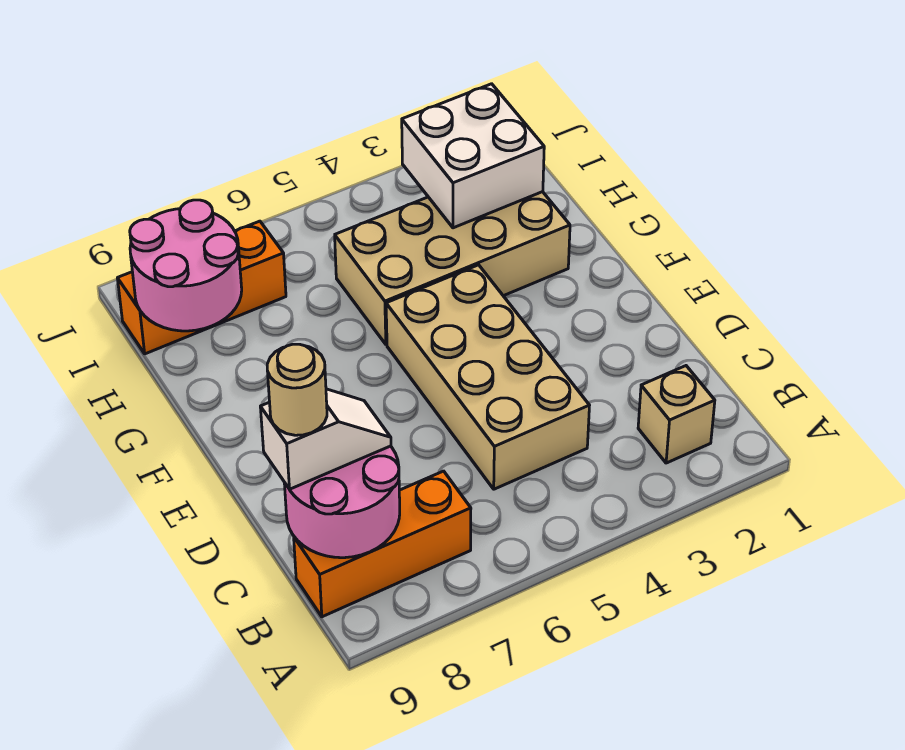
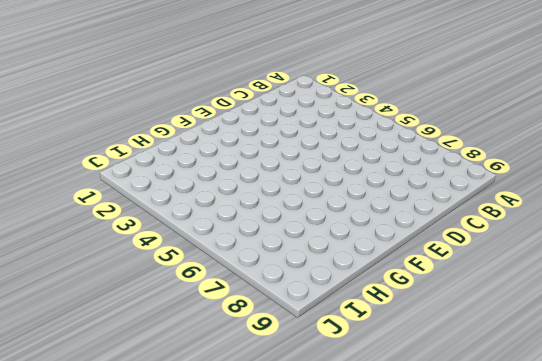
none -> tan brick B2 level 1
none -> orange brick B7:B9 level 1

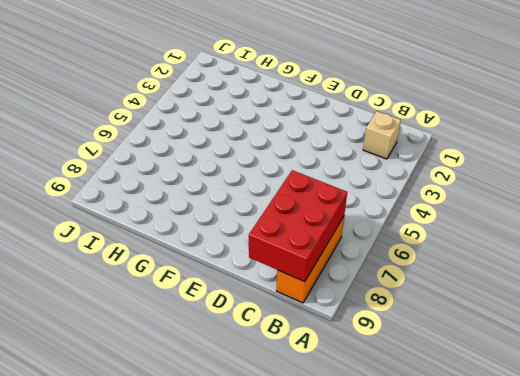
red brick B7:C9 level 2 -> pink round brick B8:C9 level 2
none -> tan brick C4:F5 level 1
none -> tan brick G2:H5 level 1

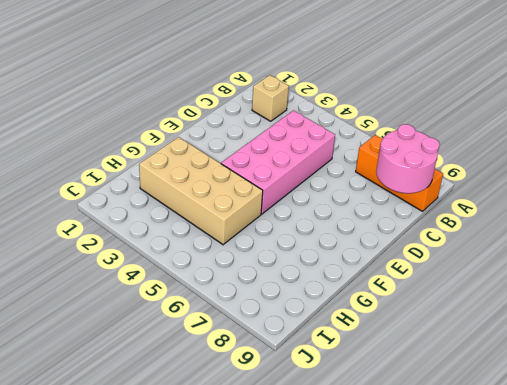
pink brick C4:F5 level 1 -> tan brick C4:F5 level 1
none -> orange brick I7:I9 level 1
none -> white brick H2:I3 level 2

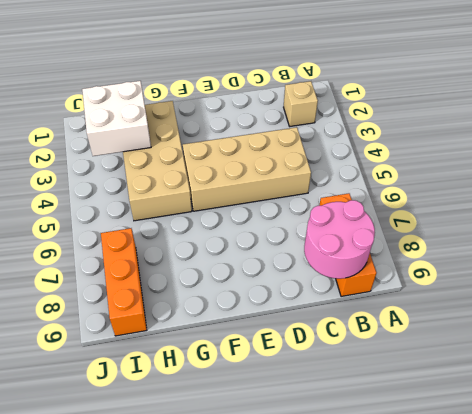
none -> pink round brick H8:I9 level 2
none -> white slope C8:C9 level 3 top 9

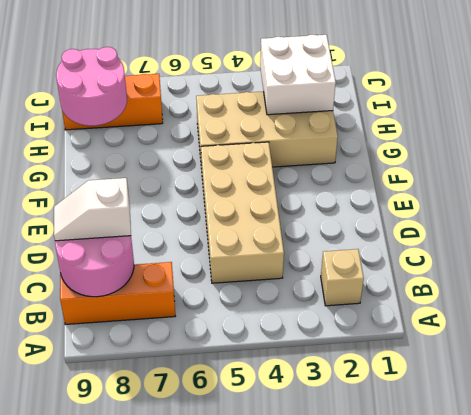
white slope C8:C9 level 3 top 8 -> white slope C8:C9 level 3 top 9
none -> tan round brick C9 level 4

